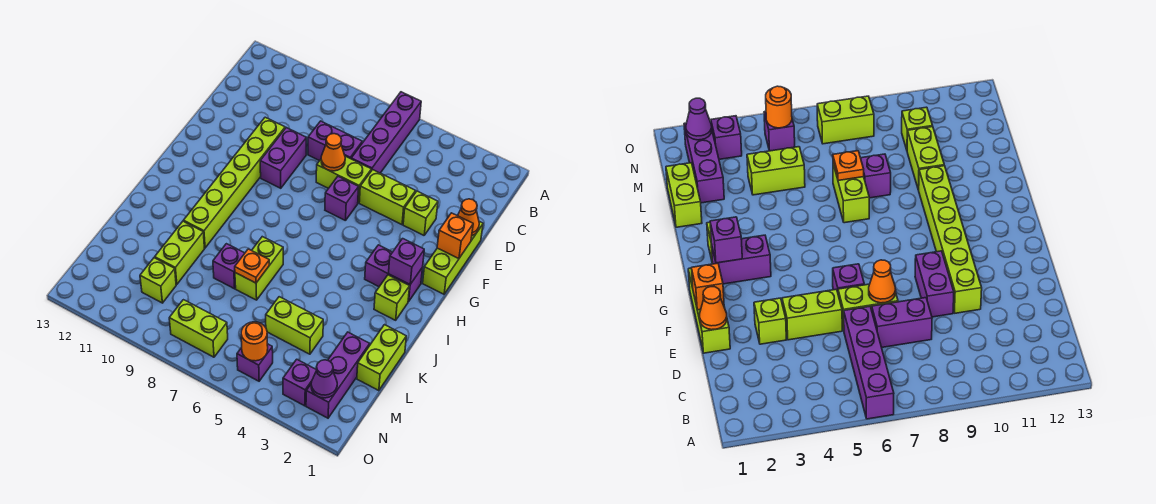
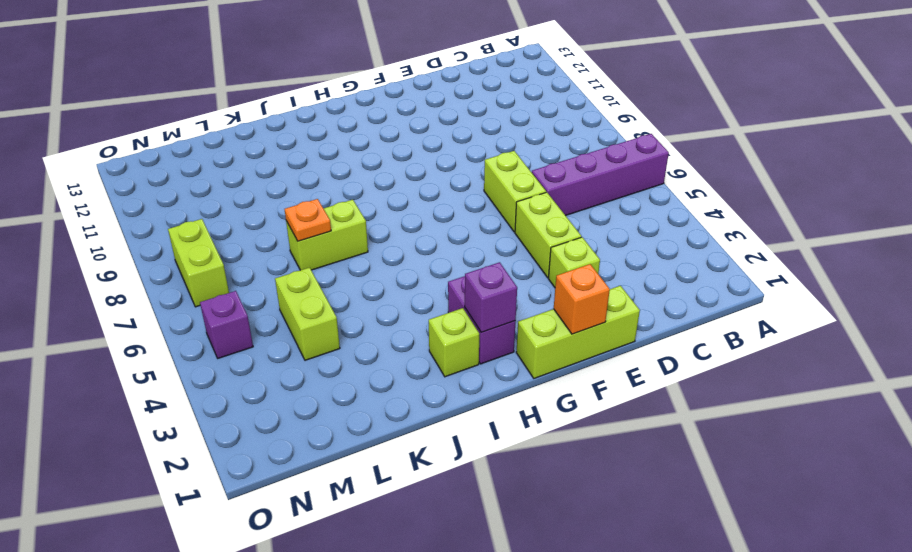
none -> purple brick D7:D8 level 1
none -> purple brick E9:F9 level 1
none -> lime brick E10:J10 level 1

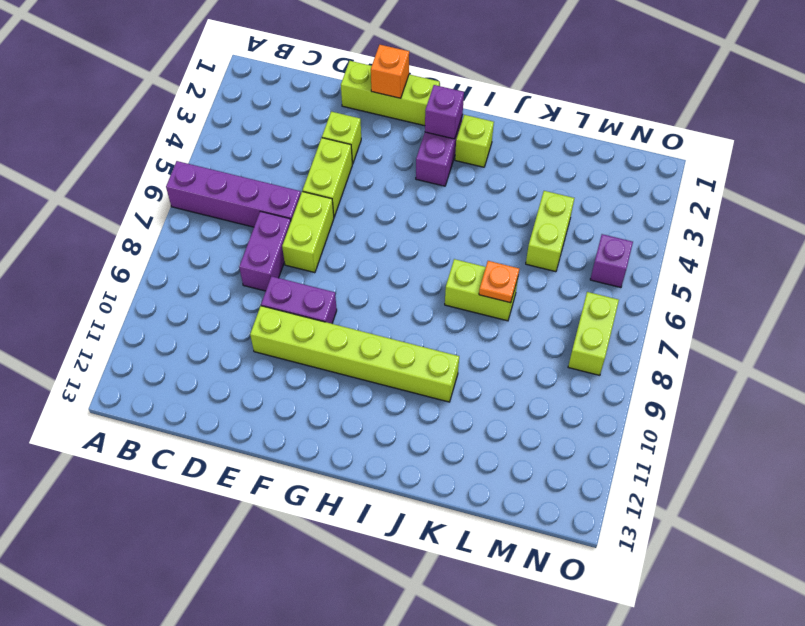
none -> purple brick F6 level 1
none -> lime brick K1:L1 level 1
none -> purple brick K8 level 1

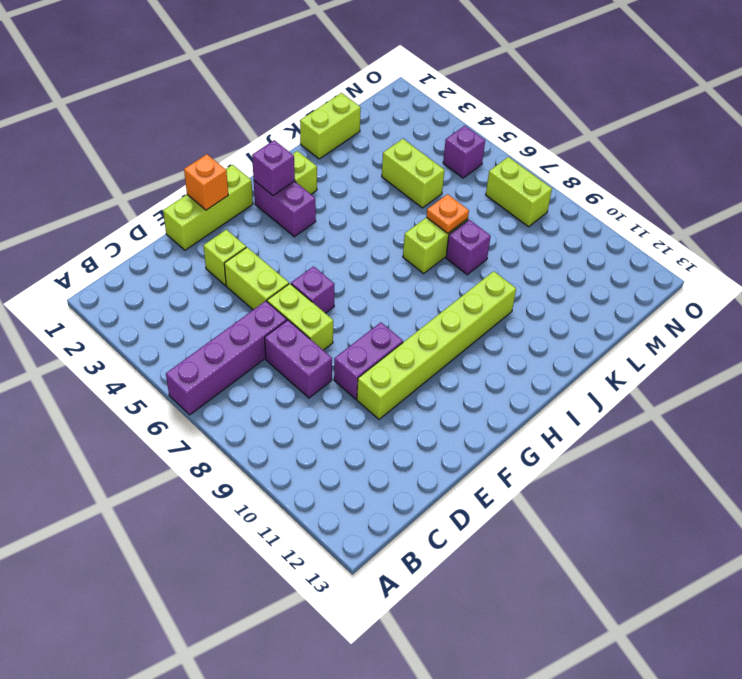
none -> lime brick K10:L10 level 1
none -> purple brick L2:N2 level 1
none -> lime brick M10 level 1

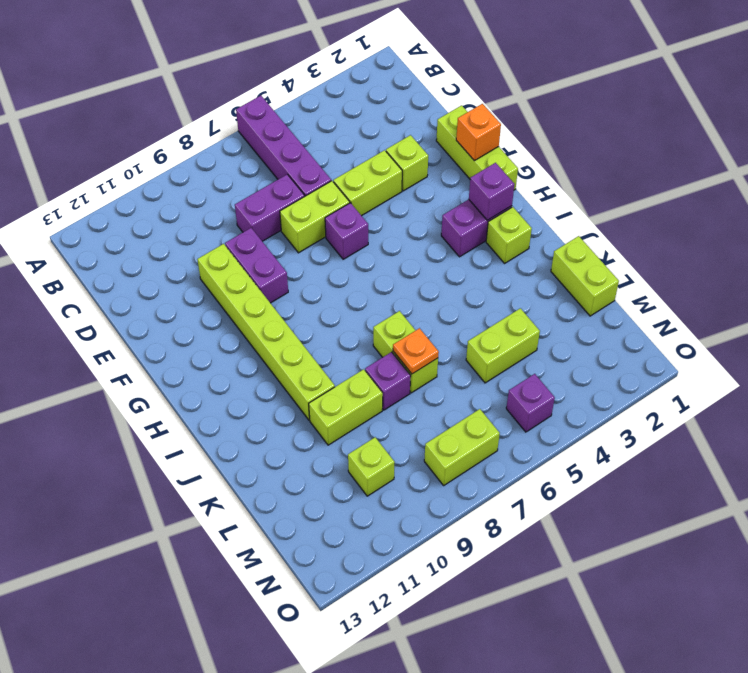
lime brick K9:K10 level 1 -> lime brick K10:L10 level 1
none -> purple brick L2:N2 level 1
none -> purple brick N3 level 1
none -> orange cone E1 level 2

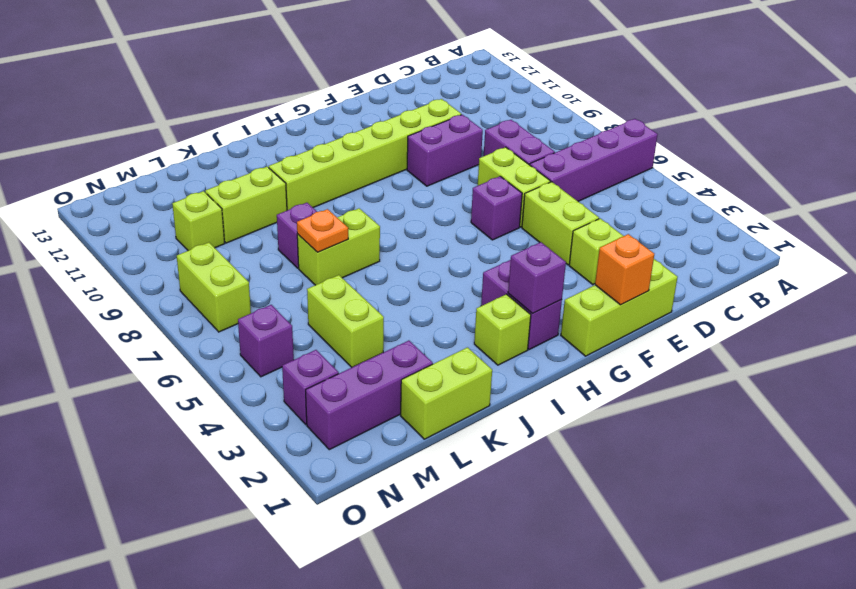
none -> orange cone E1 level 2
none -> orange cone E7 level 2
none -> purple cone N2 level 2

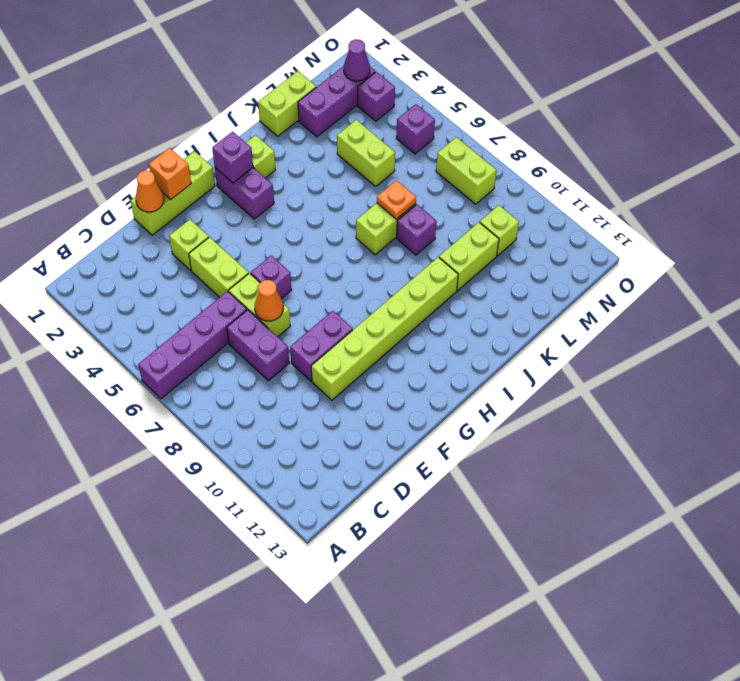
none -> orange round brick N5 level 2

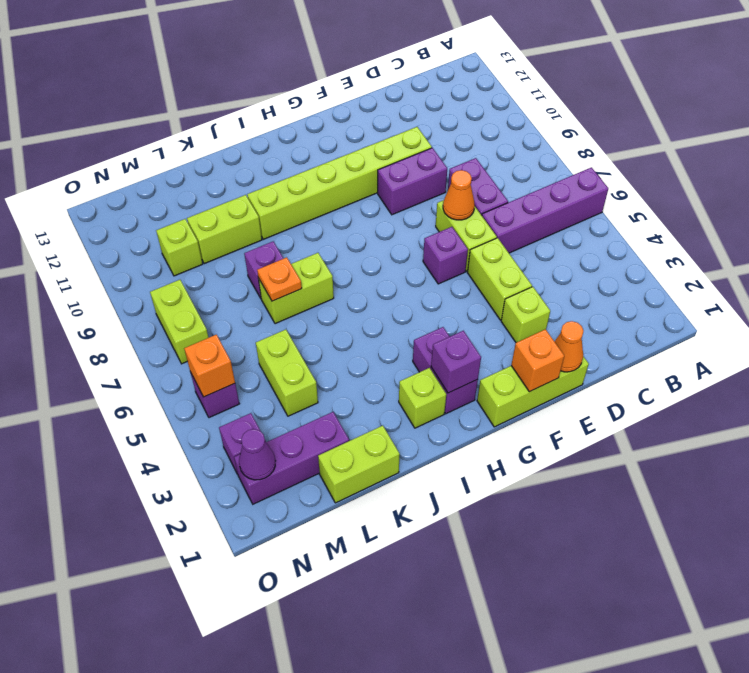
orange brick N5 level 2 -> orange round brick N5 level 2

